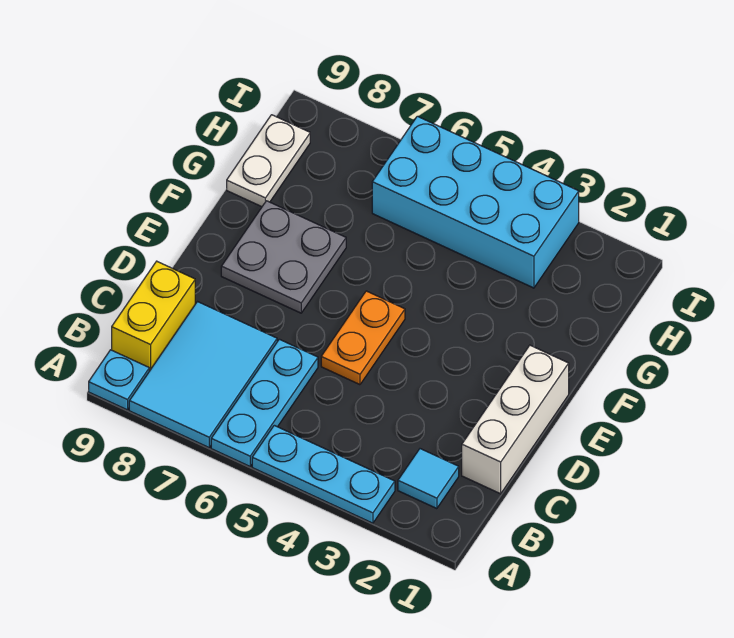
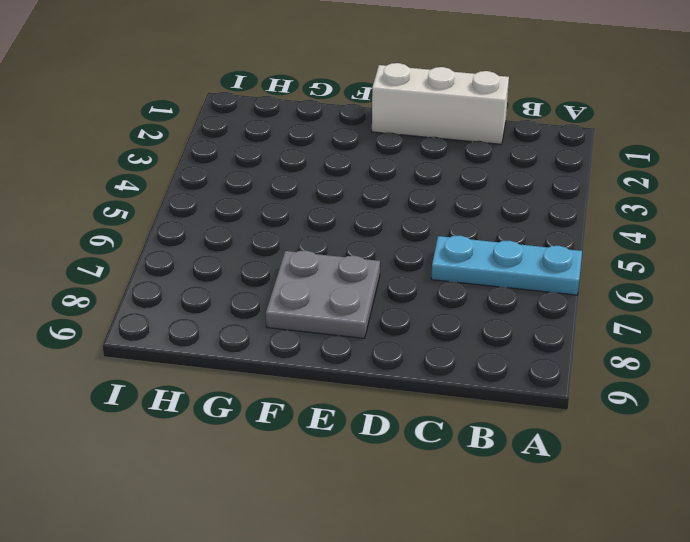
none -> cyan plate A3:A5 level 1
none -> cyan tile A7:C8 level 1

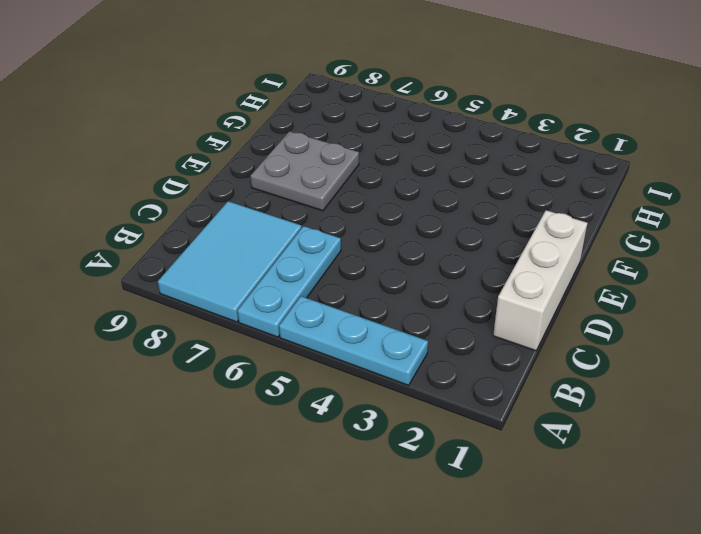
none -> cyan plate A9 level 1
none -> cyan tile B2 level 1

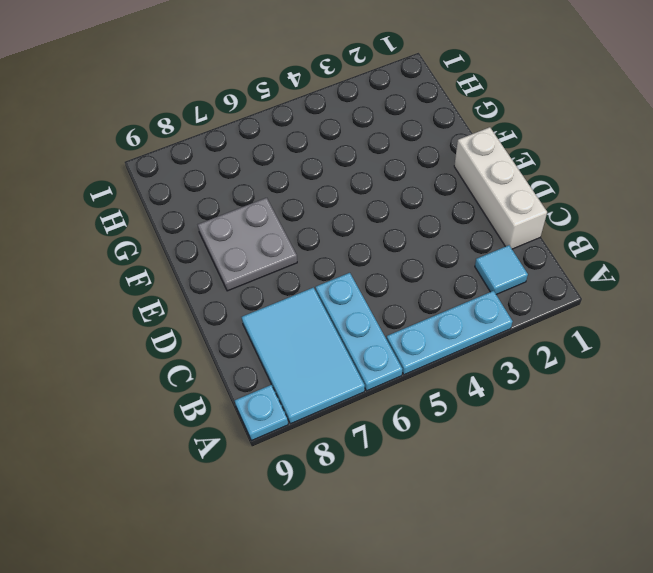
none -> yellow brick B9:C9 level 1
none -> orange plate D5:E5 level 1

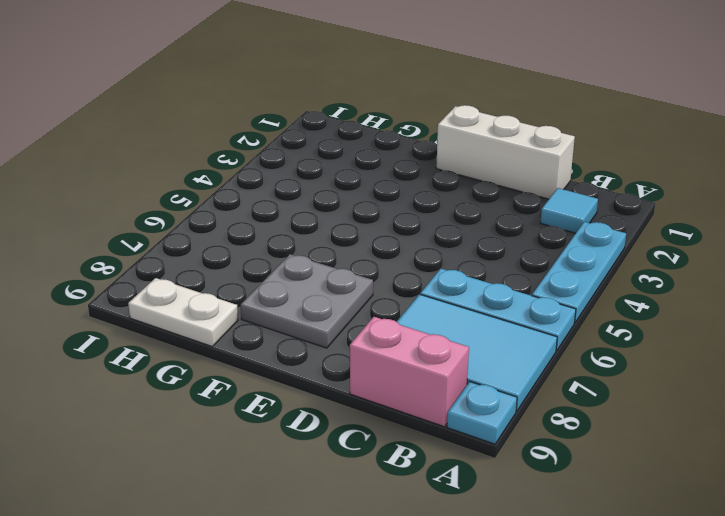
pink brick B9:C9 level 1 -> yellow brick B9:C9 level 1
none -> orange plate D5:E5 level 1
none -> cyan brick H3:I6 level 1

